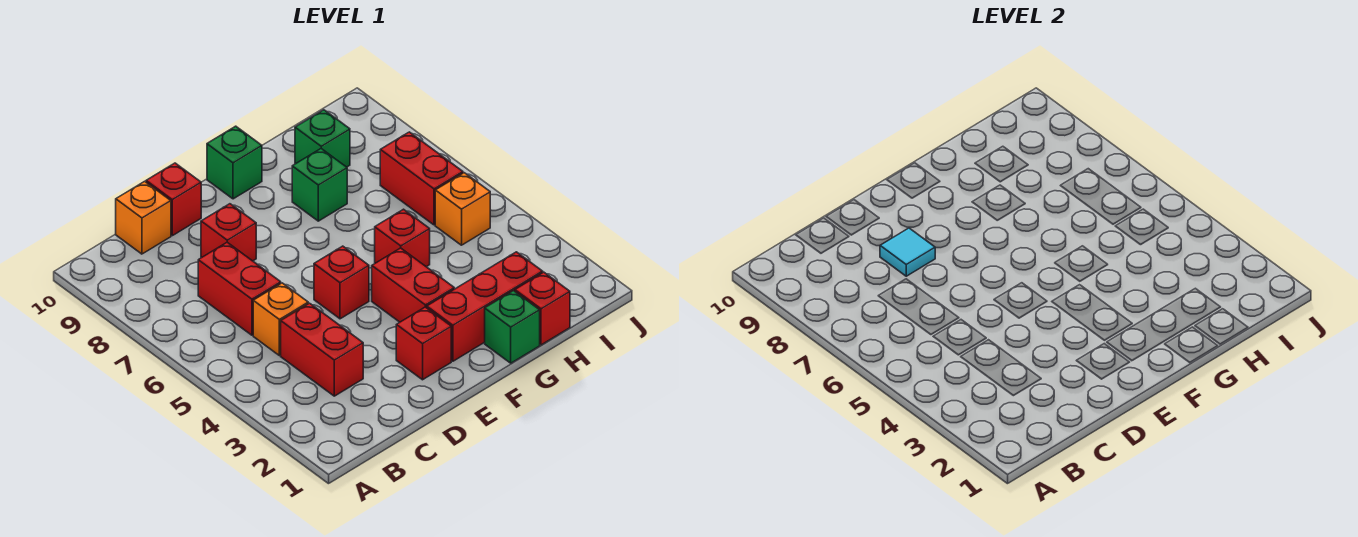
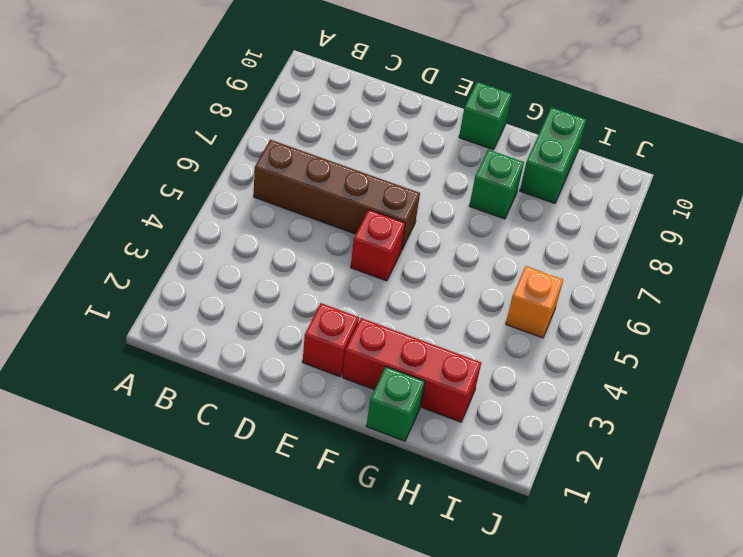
brown brick B6:E6 level 1 -> red brick C6:C7 level 1
green brick H9:H10 level 1 -> green brick H9 level 1
none -> red brick C3:C4 level 1
none -> orange brick C5 level 1
none -> orange brick C10 level 1

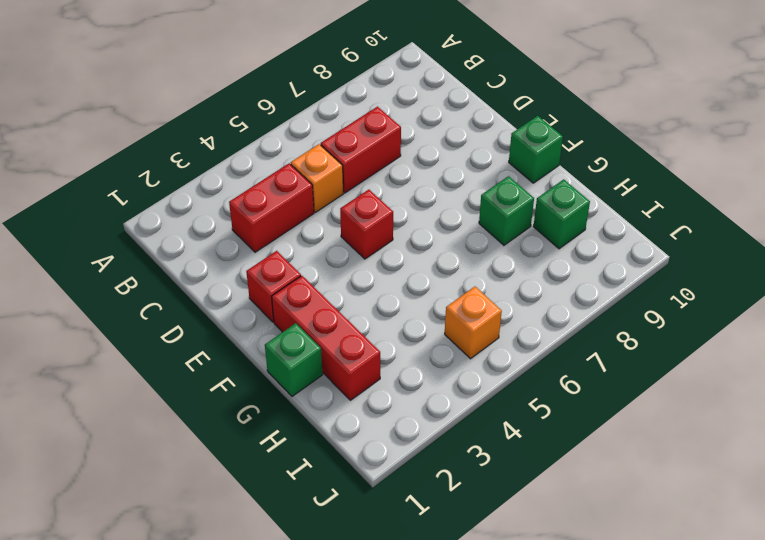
none -> orange brick C10 level 1
none -> red brick D8 level 1
none -> red brick D10 level 1

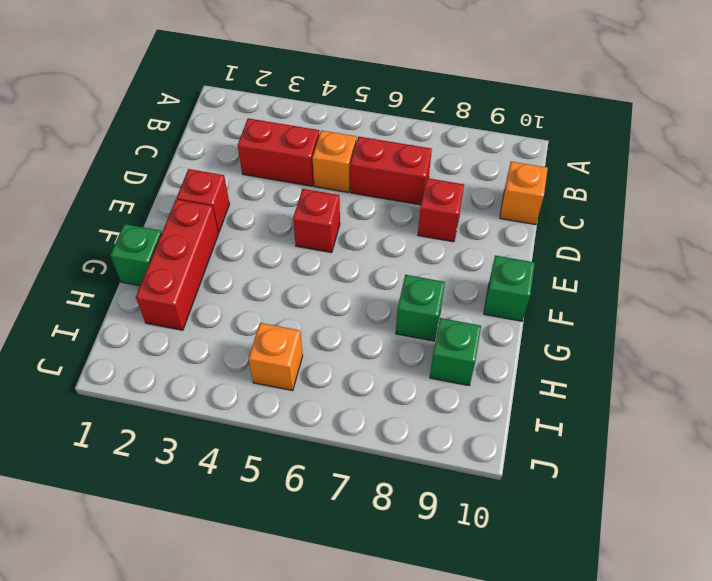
none -> red brick D10 level 1
none -> red brick F3:F4 level 1
none -> red brick G5 level 1

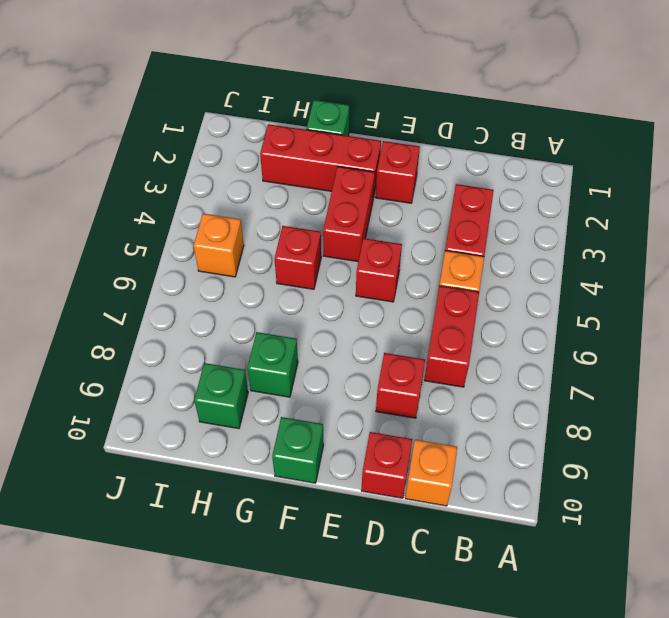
none -> red brick H1 level 1
none -> red brick I6:I7 level 1
none -> cyan tile D8 level 2

